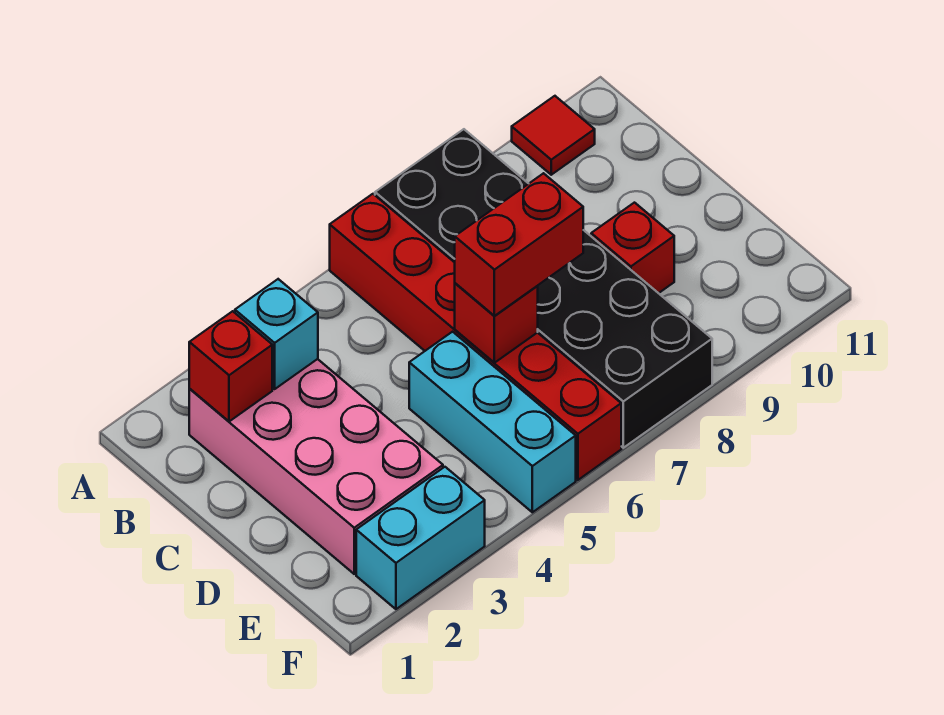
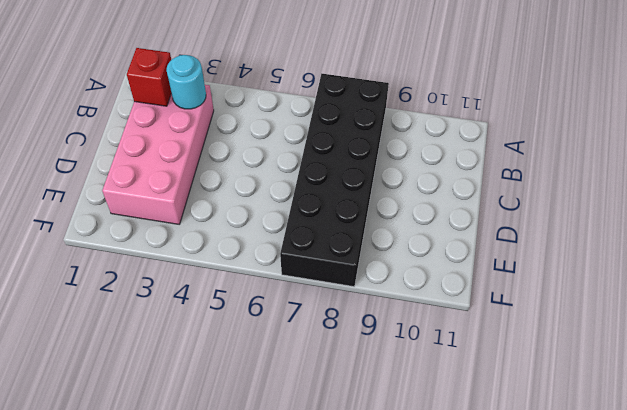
cyan round brick B3 level 2 -> cyan brick B3 level 2
none -> red brick A6:F6 level 1
none -> red tile A10 level 1

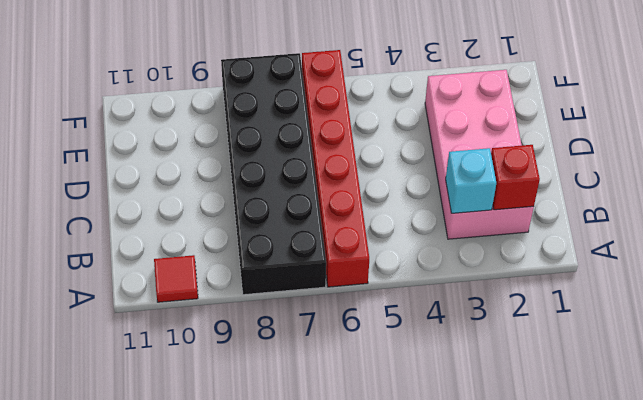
none -> cyan brick D5:F5 level 1
none -> red brick D9 level 1

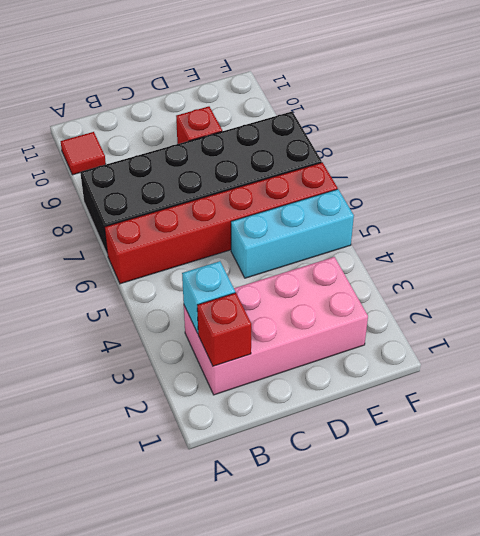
none -> cyan brick F2:F3 level 1
none -> red brick D6 level 2

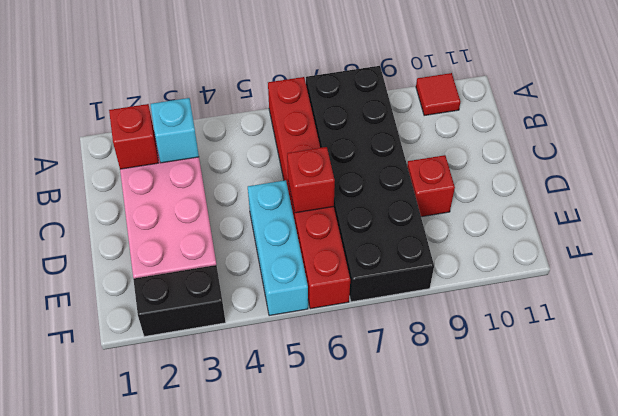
black brick F2:F3 level 1 -> cyan brick F2:F3 level 1
none -> red brick D6:D7 level 3

